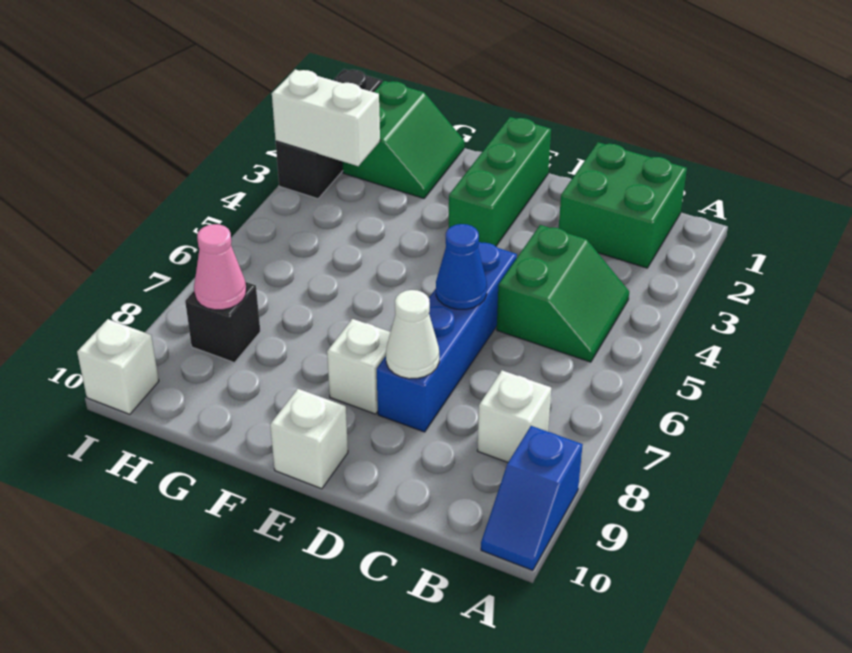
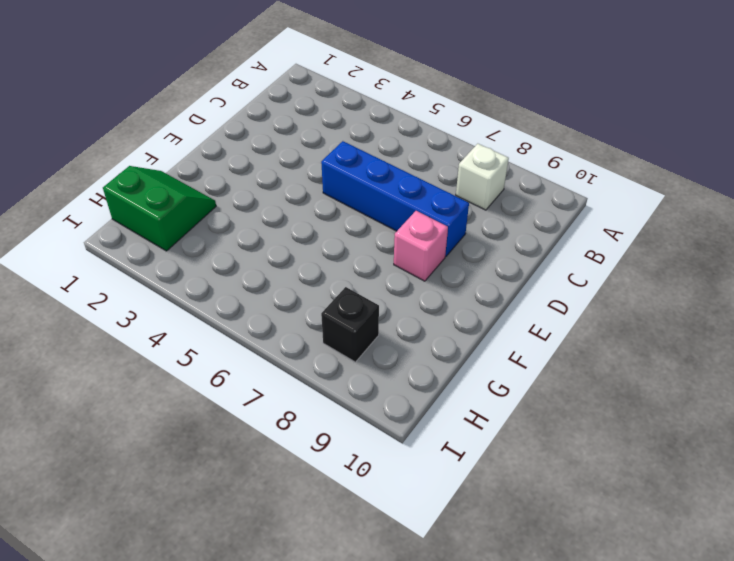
pink brick E8 level 1 -> white brick E8 level 1
none -> blue slope A9:A10 level 1 top 9
none -> green brick B1:C2 level 1
none -> green slope B4:C5 level 1 top C

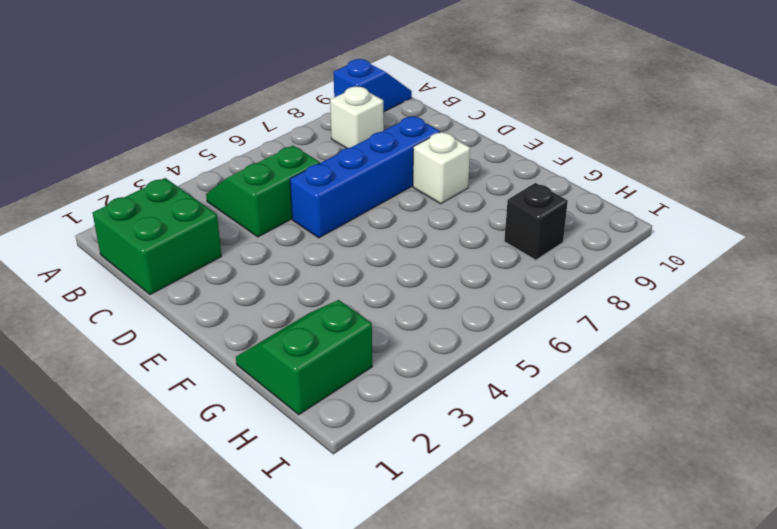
none -> green brick E1:E3 level 1
none -> white brick E10 level 1
none -> black brick I1:I3 level 1

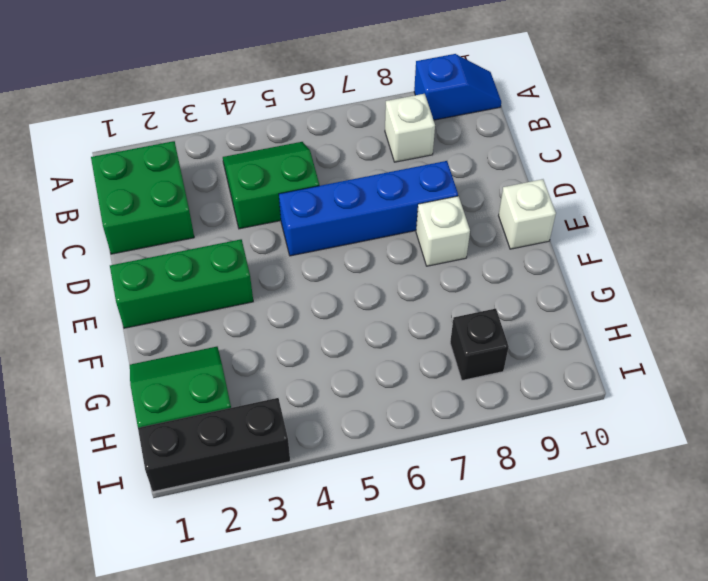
none -> white brick I10 level 1
none -> blue cone D6 level 2
none -> white cone D8 level 2

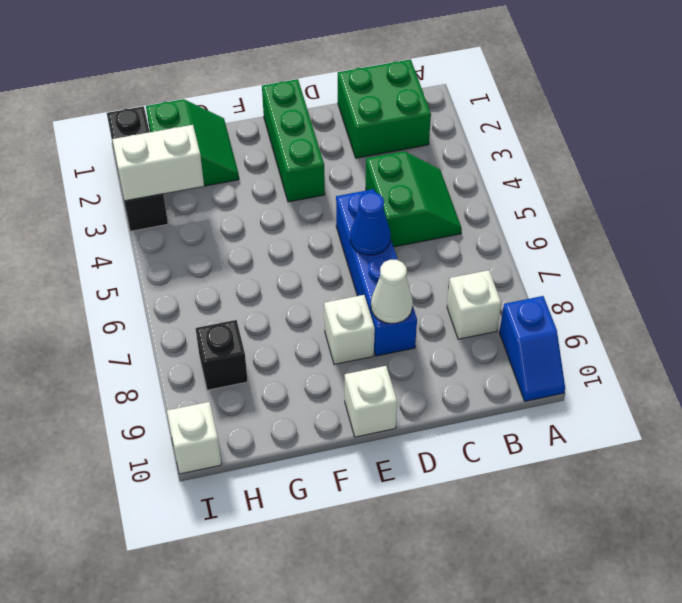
none -> pink cone H8 level 2

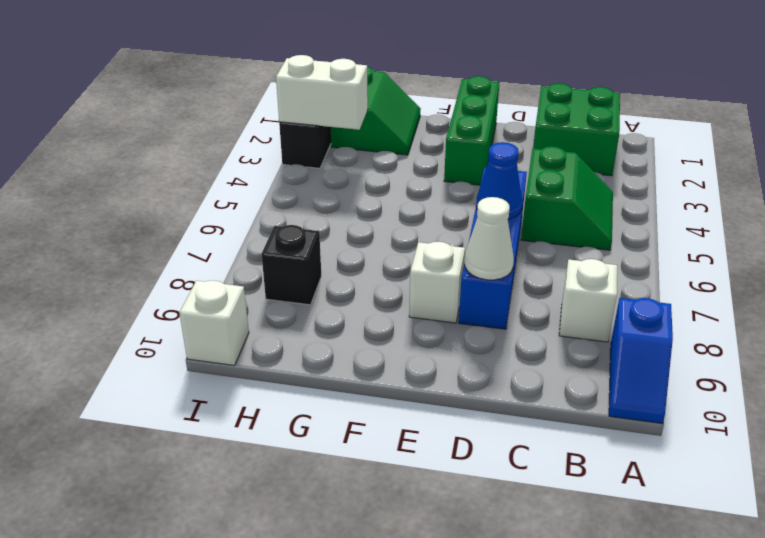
none -> white brick E10 level 1
none -> pink cone H8 level 2

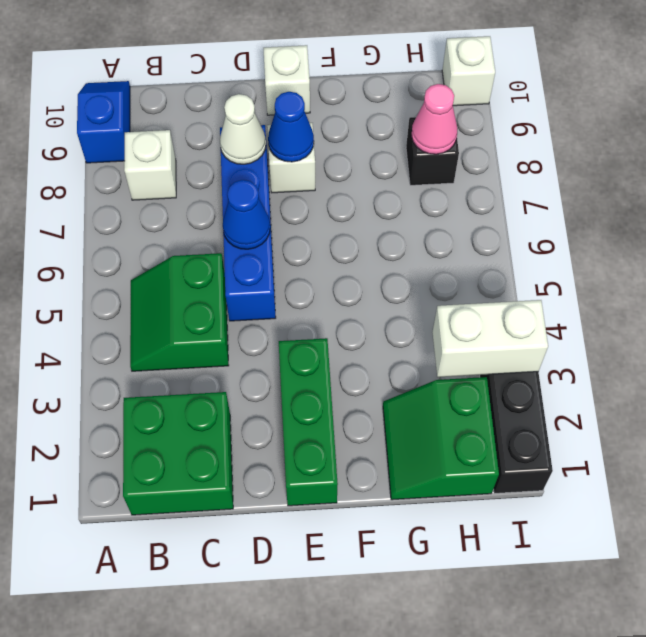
blue cone E8 level 2 -> none

